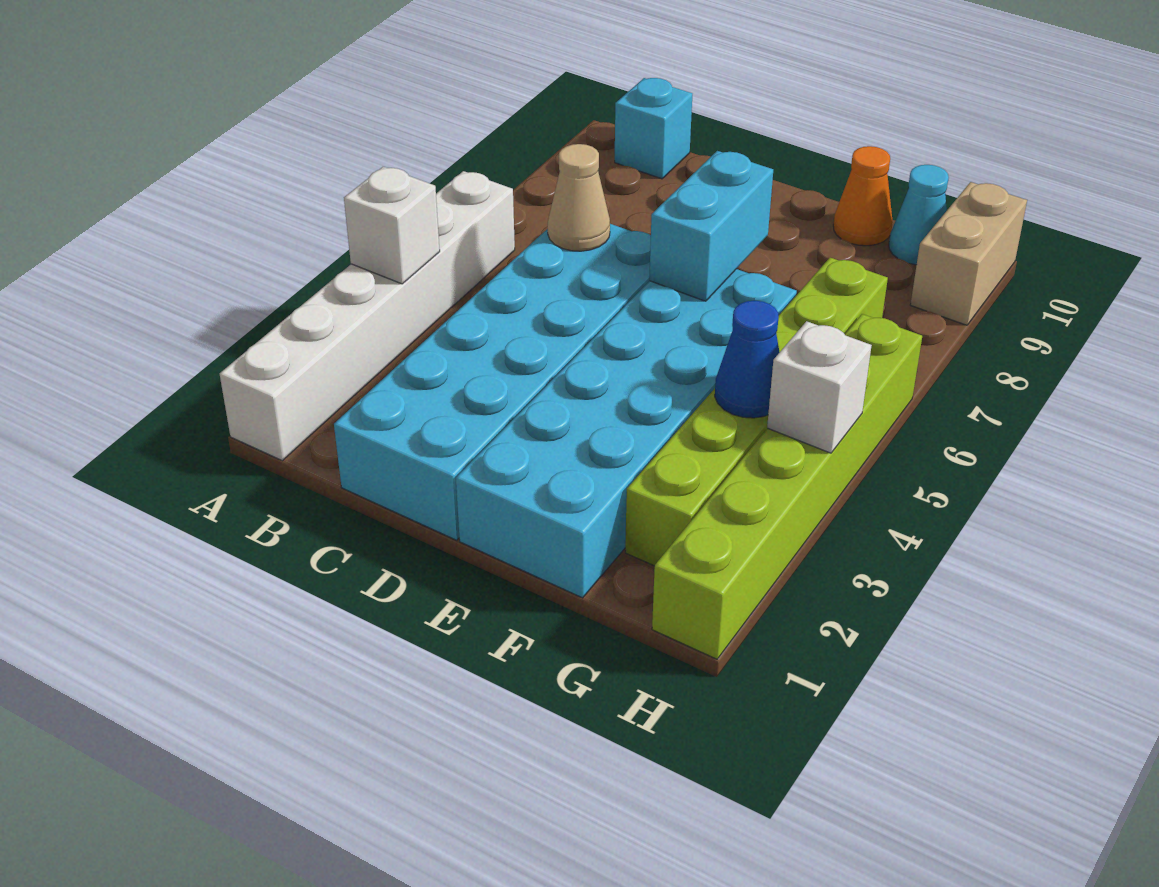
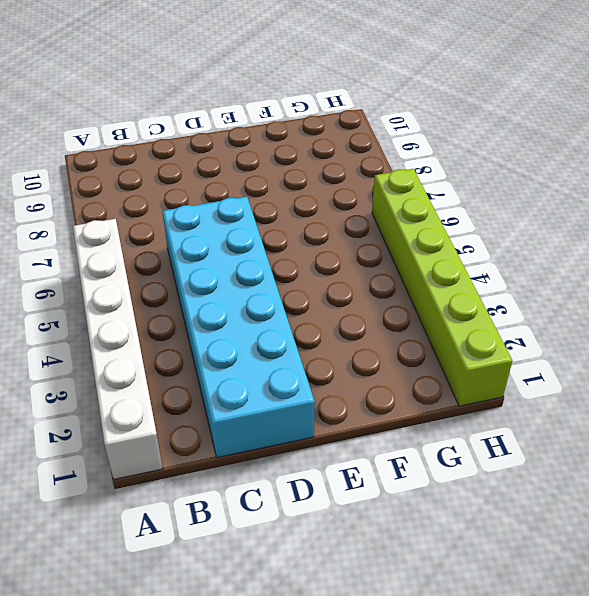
none -> cyan brick B10 level 1
none -> cyan brick E1:F6 level 1
none -> orange cone F10 level 1

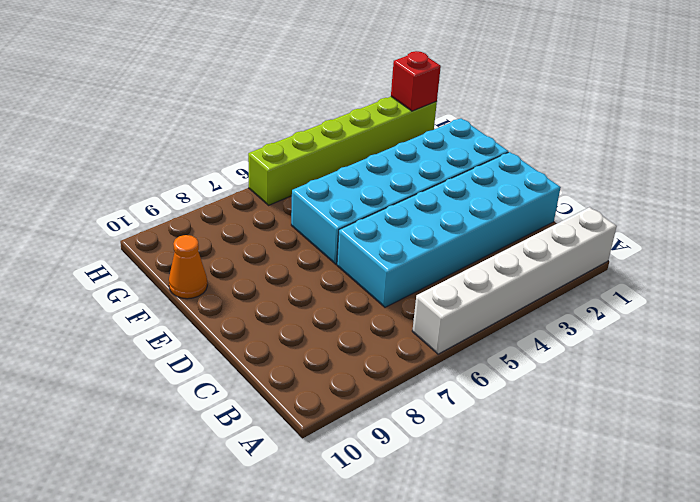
red brick H1 level 2 -> none
none -> cyan brick B10 level 1
none -> lime brick G2:G7 level 1
none -> cyan cone G10 level 1

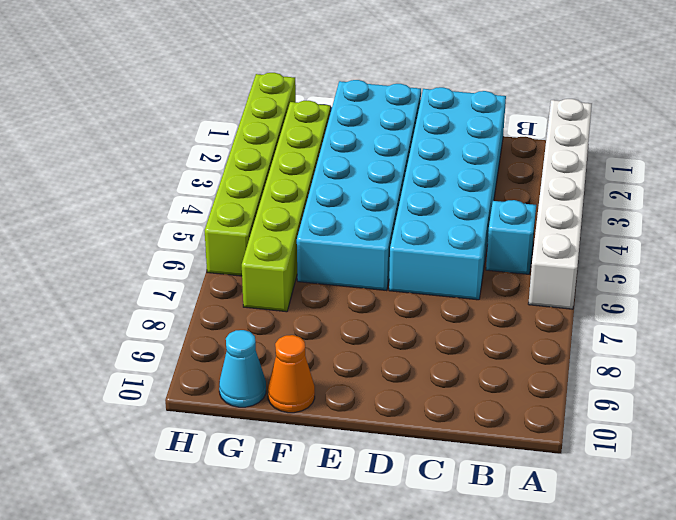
cyan brick B5 level 1 -> cyan brick B10 level 1
none -> tan brick H9:H10 level 1
none -> white brick A4 level 2
none -> tan cone C6 level 2

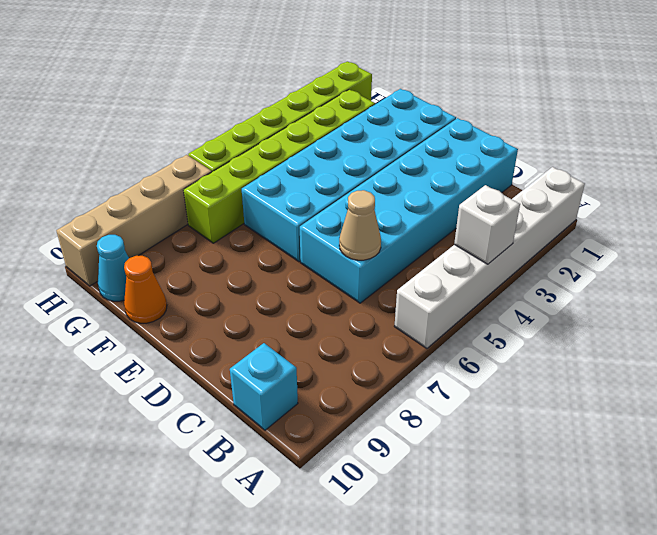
tan brick H7:H10 level 1 -> tan brick H9:H10 level 1
none -> cyan brick E6:E7 level 2
none -> blue cone G4 level 2
none -> white brick H4 level 2

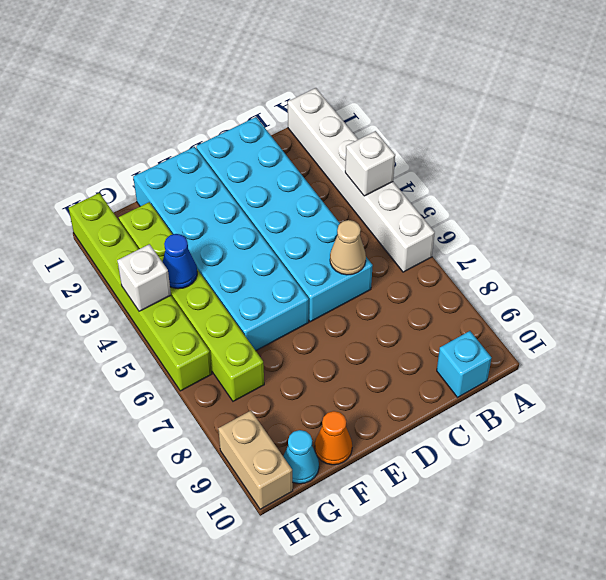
none -> cyan brick E6:E7 level 2

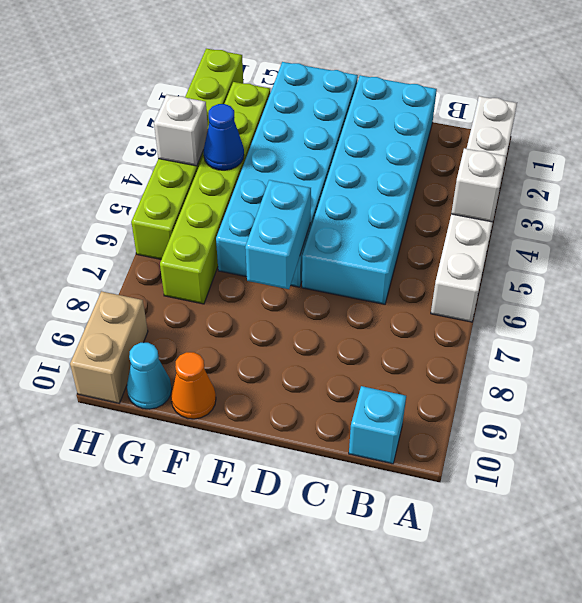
none -> tan cone C6 level 2

